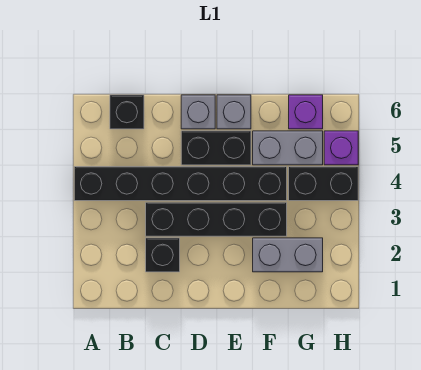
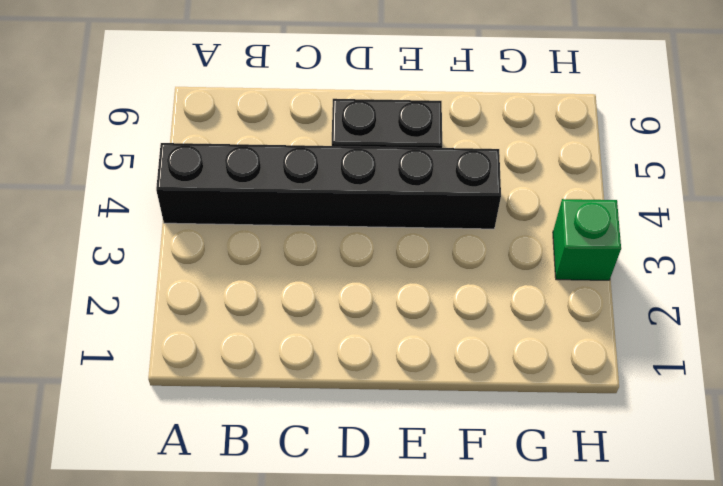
green brick H3 level 1 -> none
none -> black brick B6 level 1
none -> black brick C2 level 1
none -> black brick C3:F3 level 1

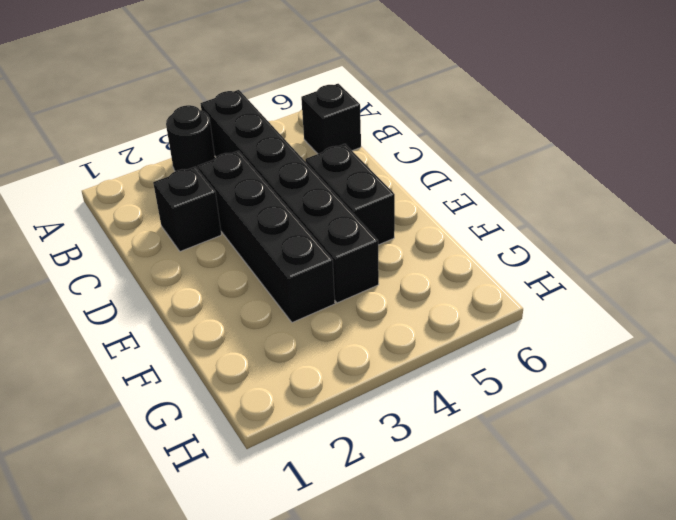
black round brick A3 level 1 -> none
none -> grey brick D6 level 1
none -> grey brick E6 level 1
none -> grey brick F2:G2 level 1

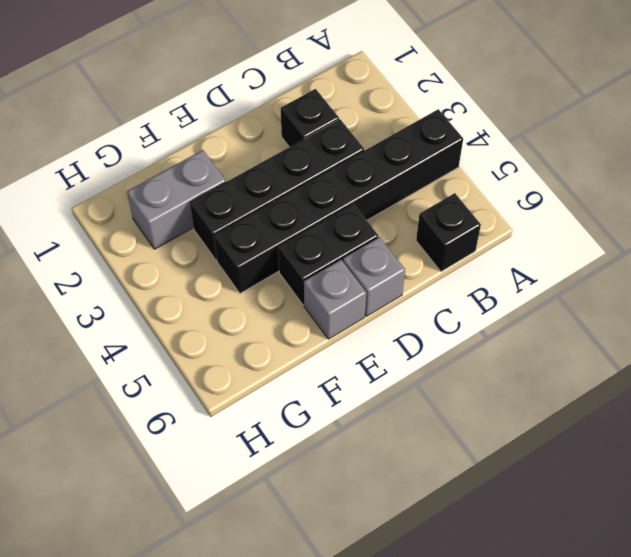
none -> grey brick F5:G5 level 1
none -> black brick G4:H4 level 1
none -> purple brick G6 level 1

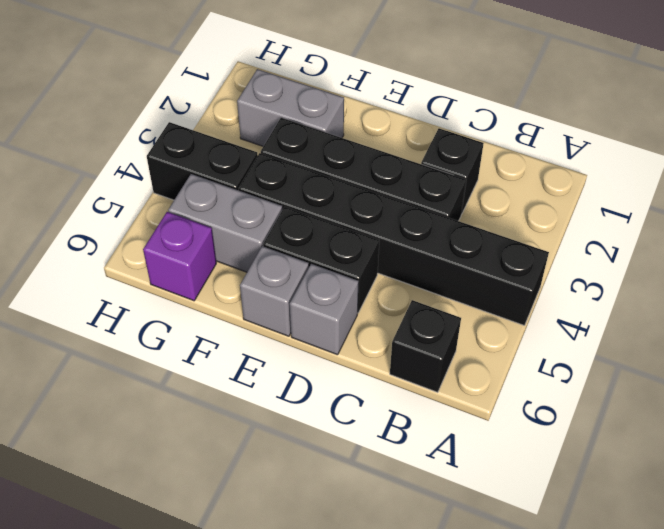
none -> purple brick H5 level 1

